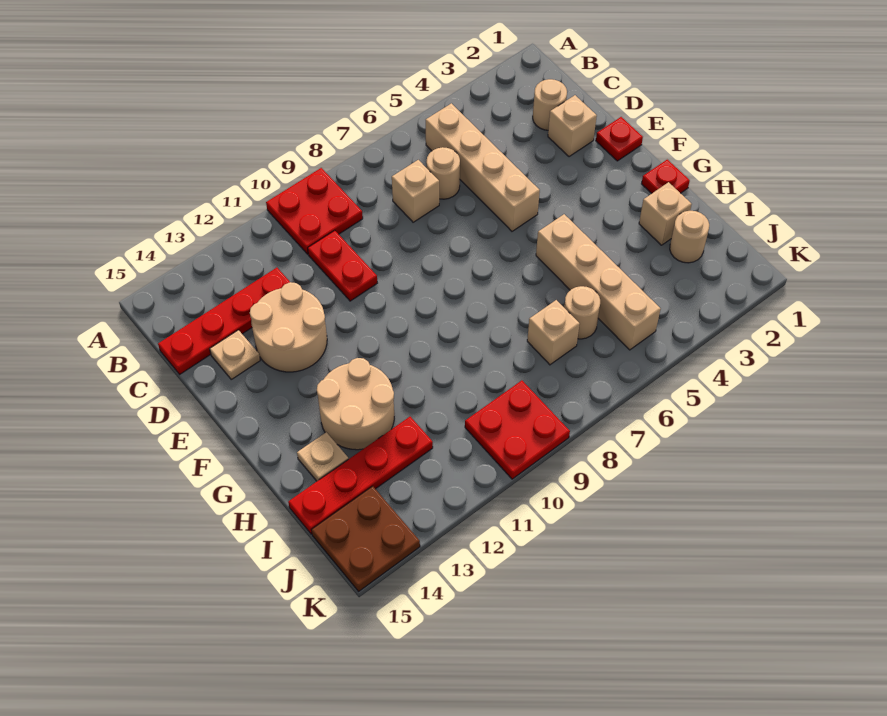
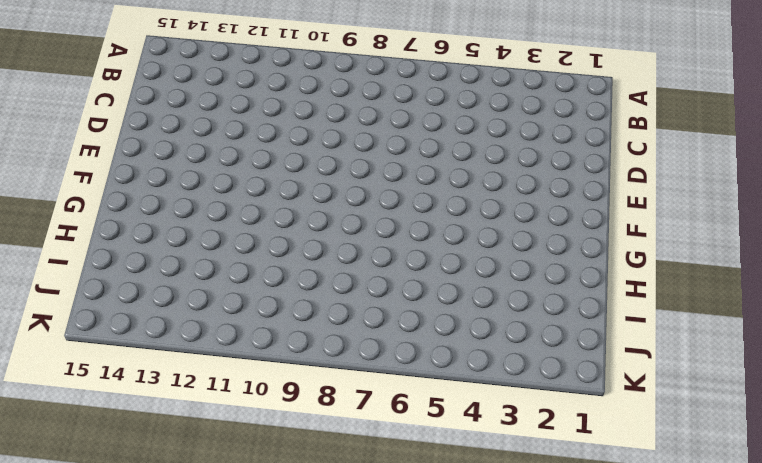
none -> red plate A9:B10 level 1
none -> tan brick B5:E5 level 1
none -> tan round brick C2 level 1

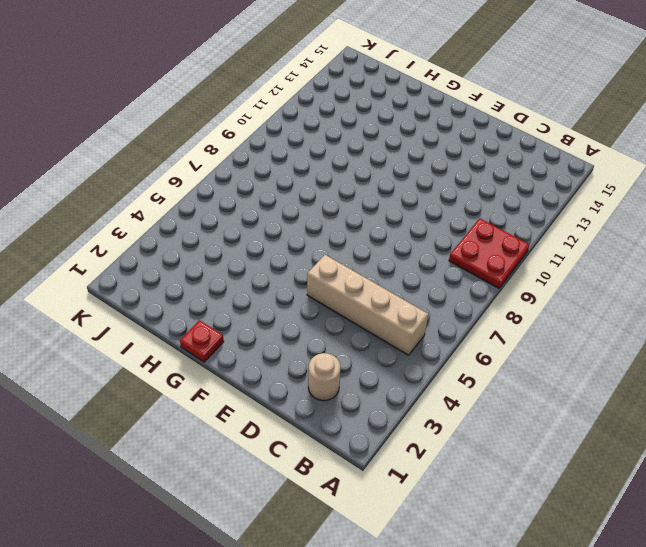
none -> tan round brick C6 level 1
none -> tan brick C7 level 1
none -> red plate C10:D10 level 1

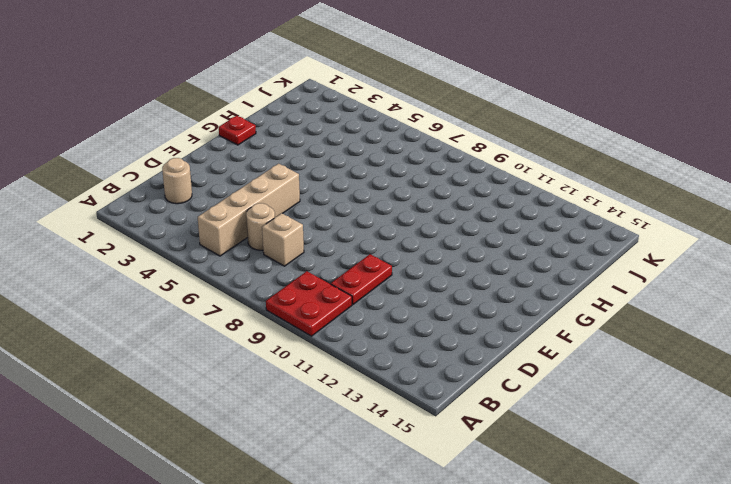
none -> red plate C12:C15 level 1
none -> tan brick D2 level 1
none -> tan round brick D12:E13 level 1

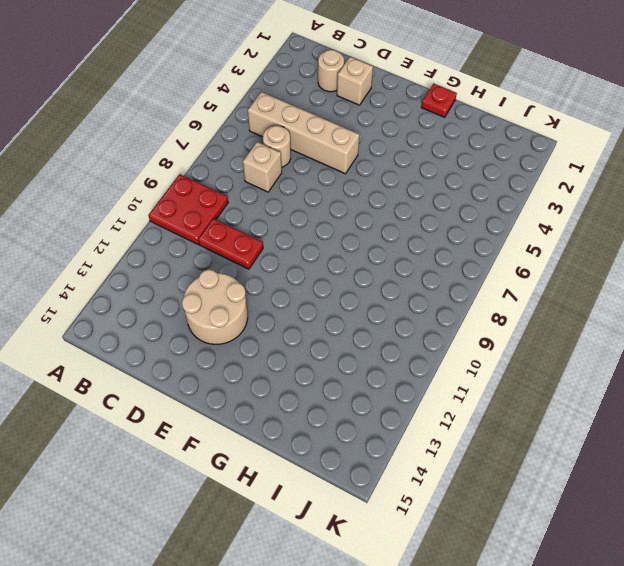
none -> red plate C12:C15 level 1
none -> tan plate D14 level 1
none -> red plate E1 level 1

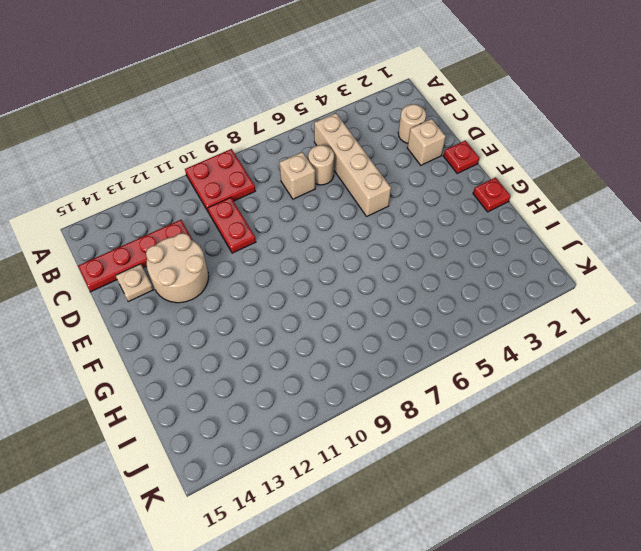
none -> tan brick G5:J5 level 1
none -> tan round brick G12:H13 level 1
none -> tan brick H2 level 1

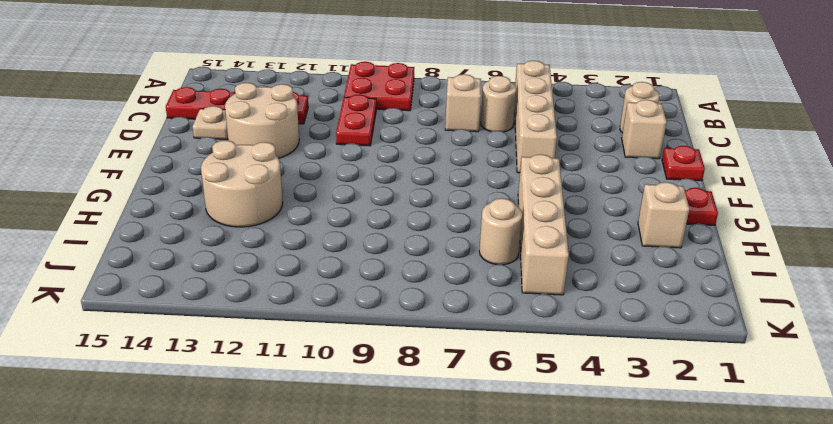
none -> tan plate H14 level 1
none -> tan round brick I2 level 1
none -> tan brick I7 level 1

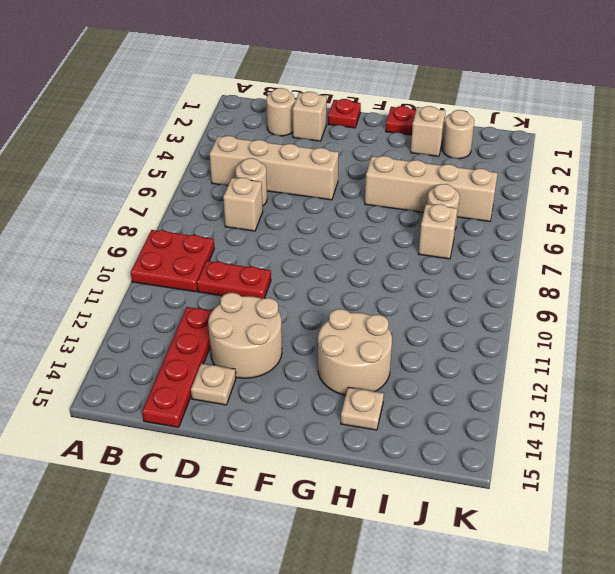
none -> red plate I12:I15 level 1
none -> red plate J9:K10 level 1
none -> brown plate J14:K15 level 1

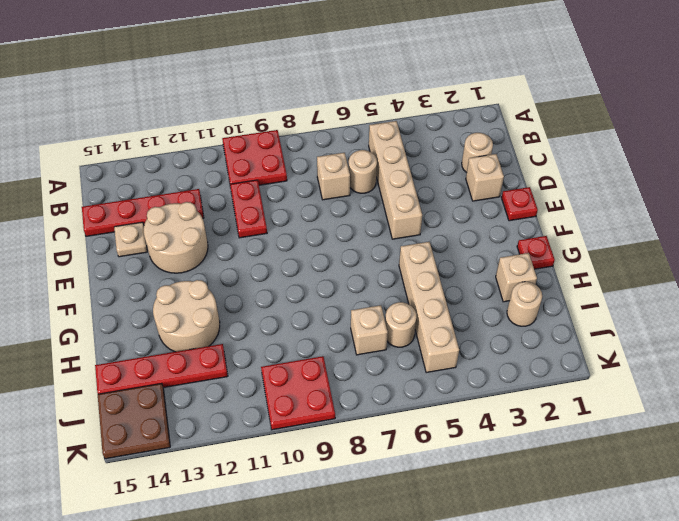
none -> tan plate H14 level 1

